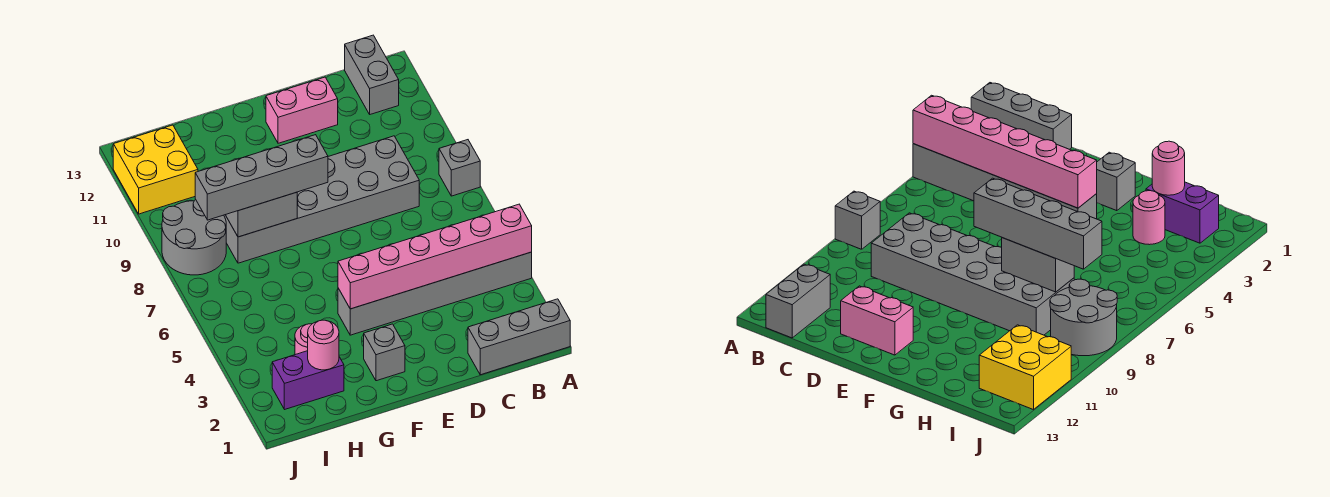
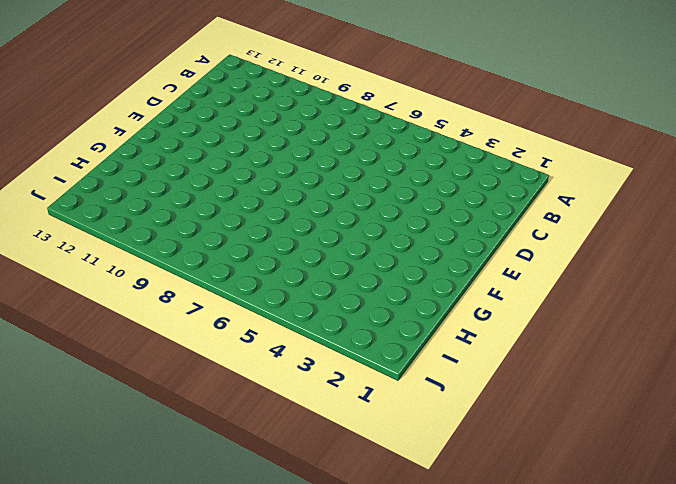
none -> grey brick A1:C1 level 1
none -> grey brick A4:F4 level 1
none -> grey brick A8 level 1

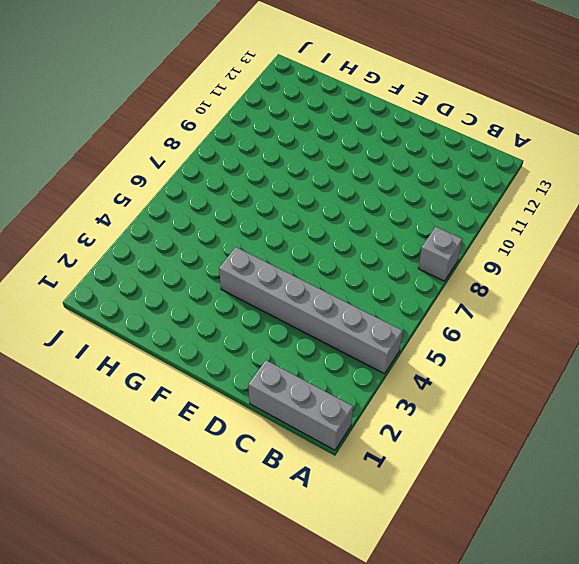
none -> grey brick B12:B13 level 1
none -> grey brick C8:H9 level 1
none -> pink brick D12:E12 level 1

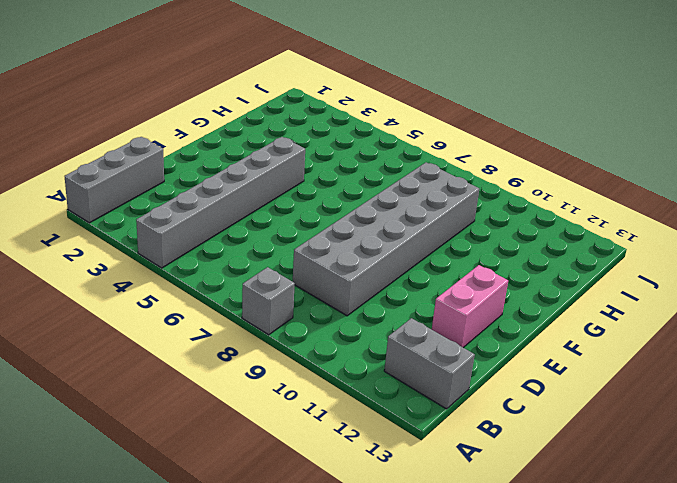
none -> grey brick F2 level 1
none -> purple brick H2:I2 level 1
none -> pink round brick H3 level 1

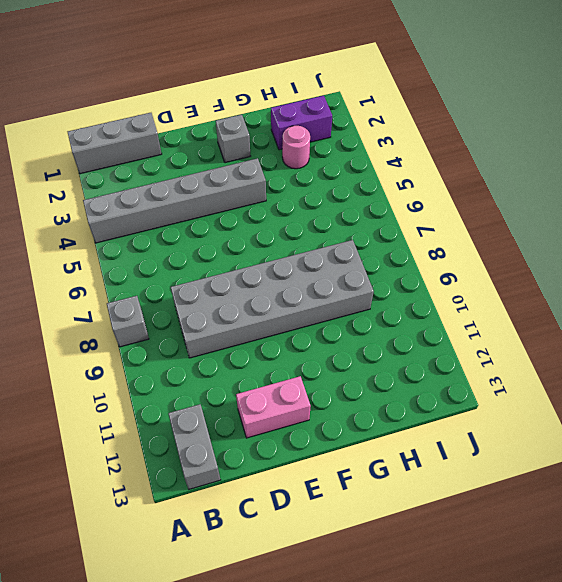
none -> grey round brick I8:J9 level 1
none -> yellow brick I11:J12 level 1
none -> pink brick A4:F4 level 2

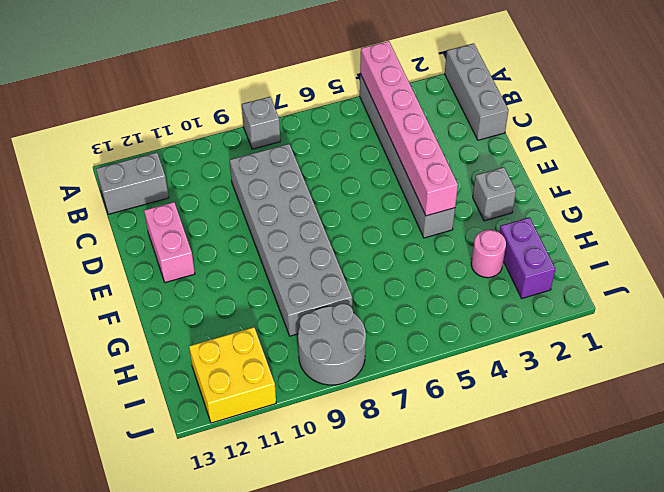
none -> grey brick G8:H8 level 2
none -> pink round brick H2 level 2
none -> grey brick F8:I8 level 3

